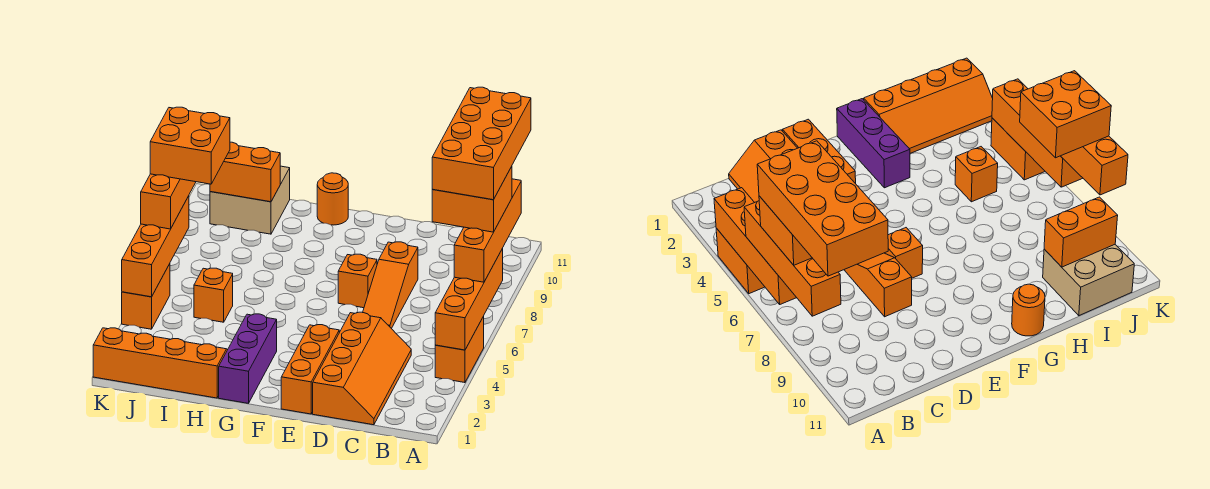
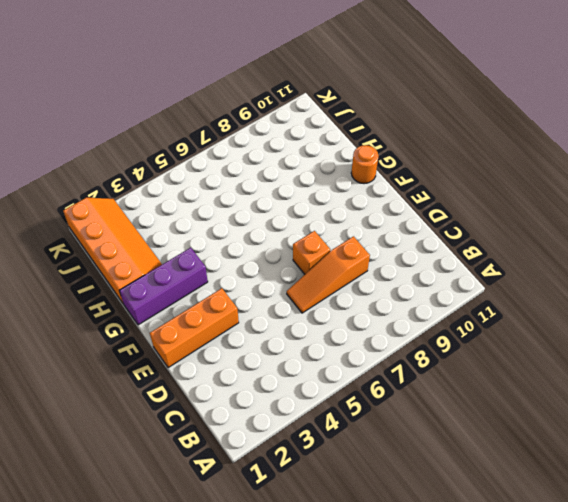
none -> orange brick A4:A5 level 1
none -> orange slope C1:D4 level 1 top D
none -> orange brick I5 level 1

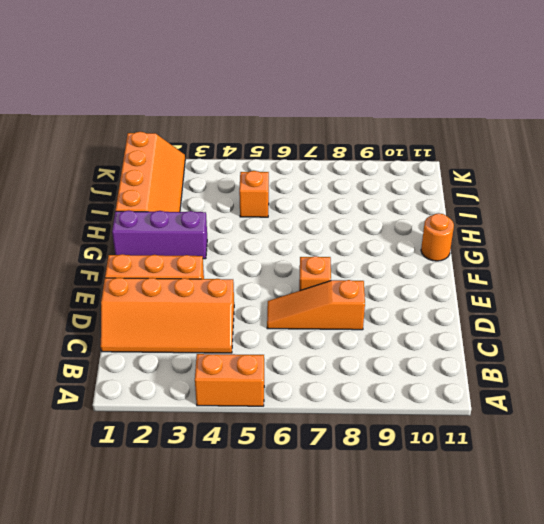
none -> tan brick I10:J11 level 1
none -> orange brick K4:K5 level 1
none -> orange brick A4:A7 level 2

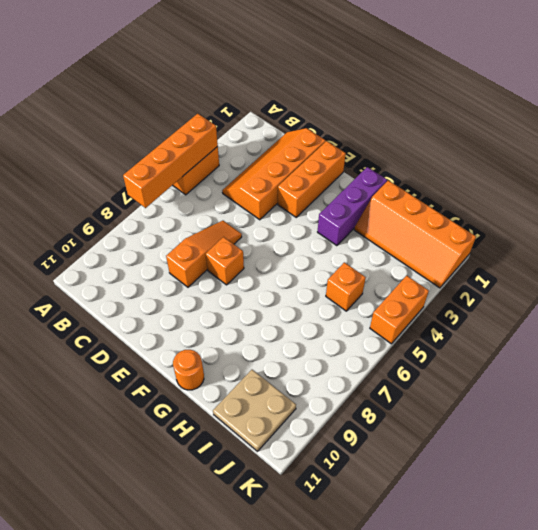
tan plate I10:J11 level 1 -> tan brick I10:J11 level 1
none -> orange brick I10:J10 level 2
none -> orange brick K4:K7 level 2
none -> orange brick A6:A9 level 3

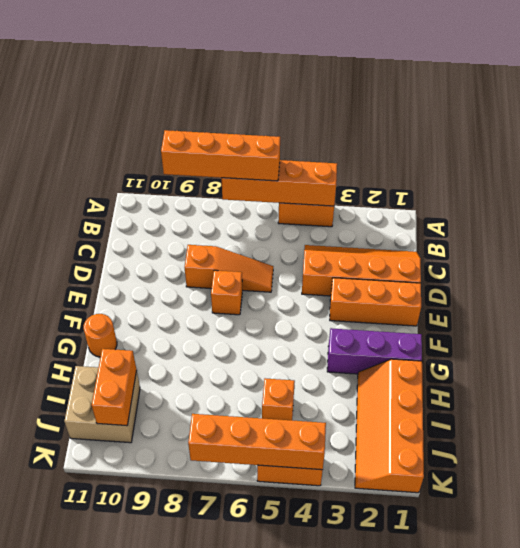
none -> orange brick K6:K9 level 3
none -> orange brick A7:B8 level 4
none -> orange brick J7:K8 level 4

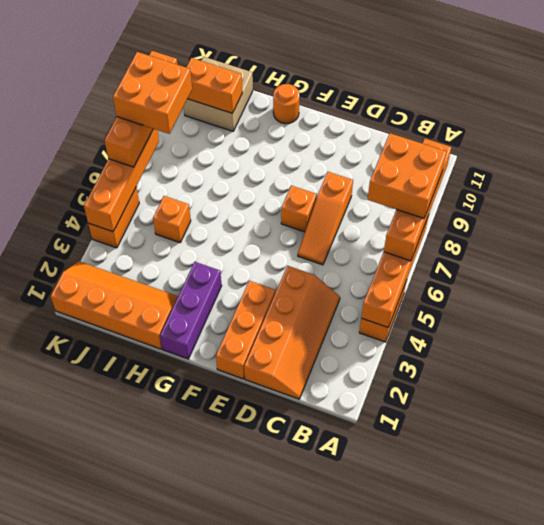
none -> orange brick A7:B10 level 5

